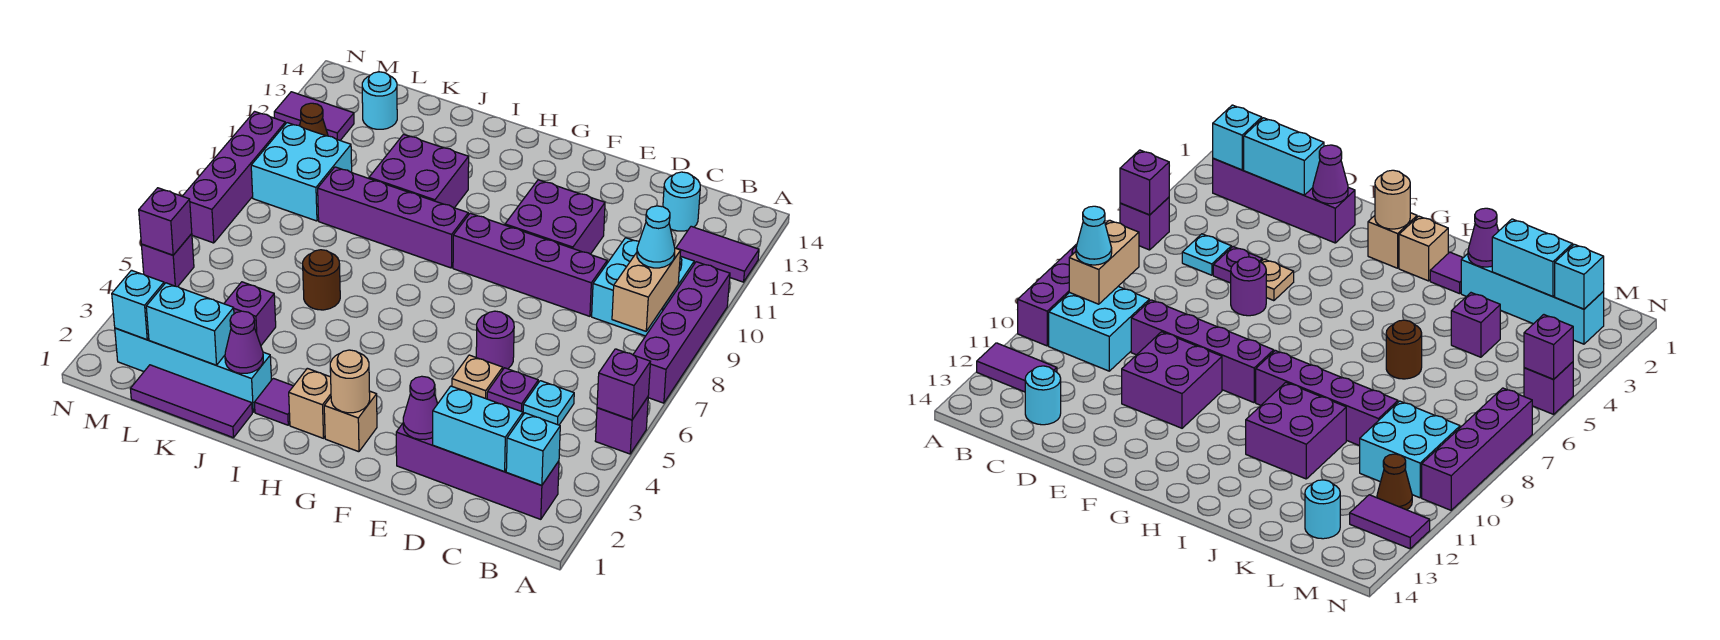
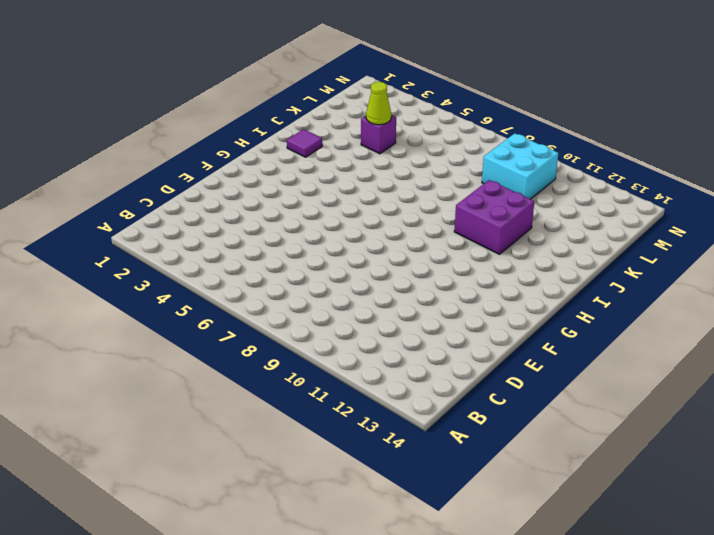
lime cone K4 level 2 -> none
none -> purple brick A5 level 1
none -> purple brick A7:A10 level 1
none -> purple tile A12:B12 level 1
none -> purple brick B2:E2 level 1

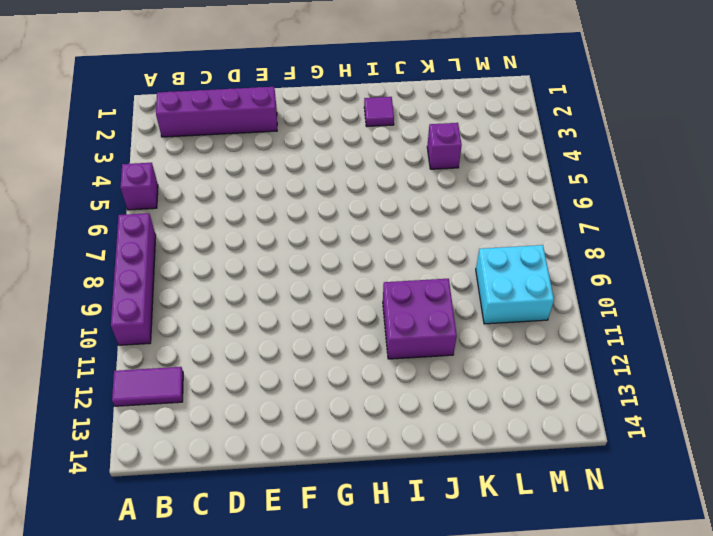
none -> cyan brick B9:C10 level 1
none -> cyan plate C5 level 1
none -> cyan round brick C13 level 1
none -> purple plate D5 level 1

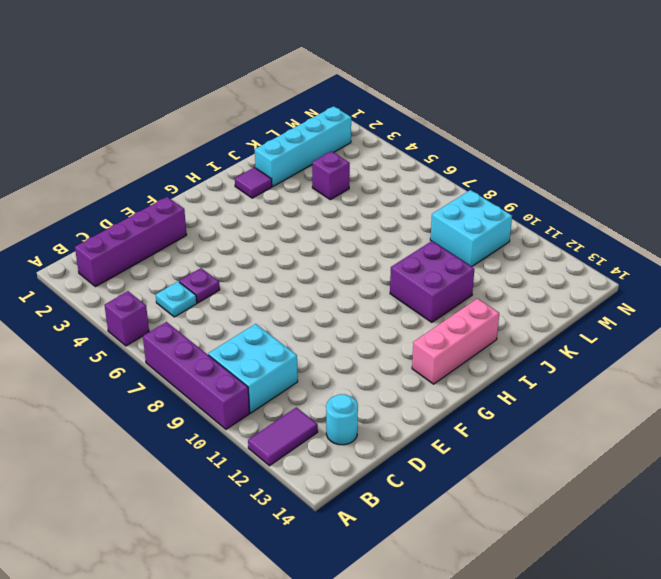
pink brick G13:I13 level 1 -> none
none -> purple brick D9:G9 level 1
none -> tan plate E5 level 1
none -> purple round brick E6 level 1
none -> purple brick E10:F11 level 1

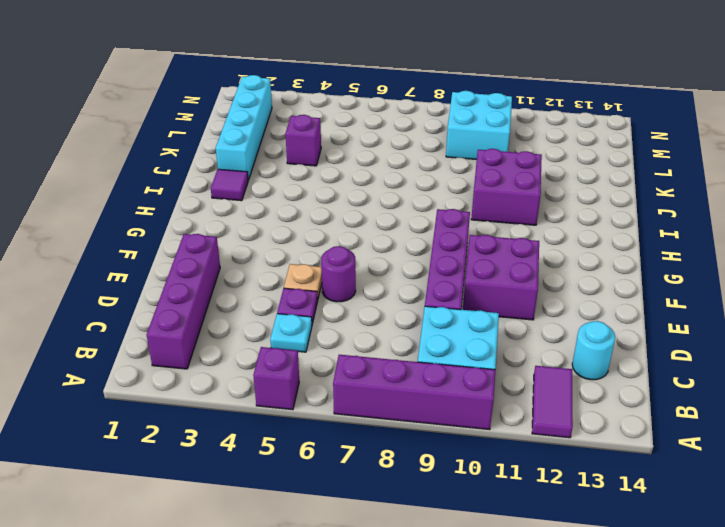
none -> tan brick G2 level 1
none -> tan brick H2 level 1
none -> purple brick H9:K9 level 1
none -> purple tile J1:L1 level 1

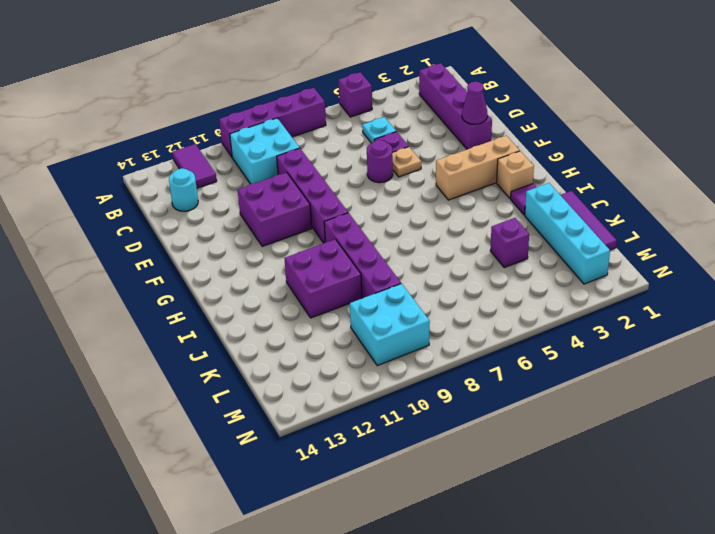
tan brick G2:G4 level 1 -> tan brick G2 level 1
none -> brown round brick J6 level 1
none -> cyan round brick L13 level 1
none -> brown cone M11 level 1
none -> purple tile M12:N12 level 1

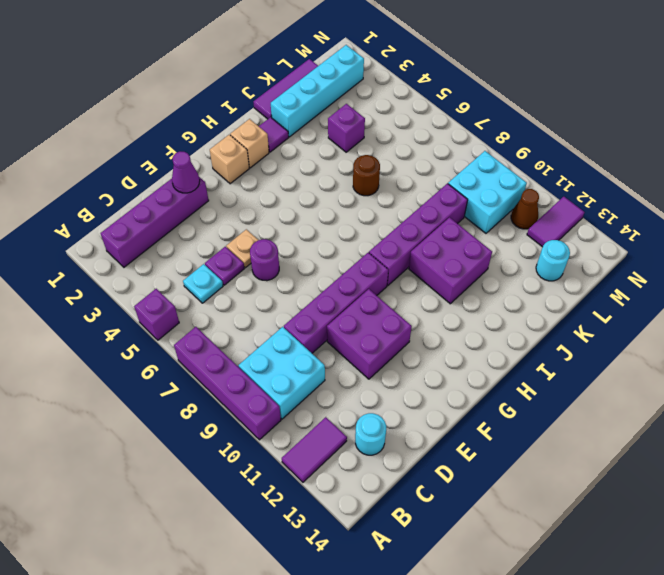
none -> purple brick N5 level 1
none -> purple brick N7:N10 level 1
none -> purple brick A5 level 2
none -> cyan brick B2 level 2

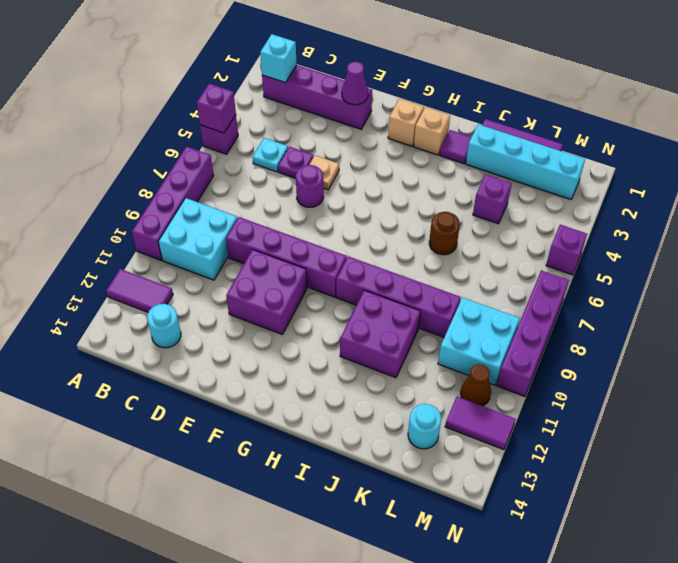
none -> tan brick B8:B9 level 2
none -> cyan brick C2:D2 level 2
none -> tan round brick G2 level 2
none -> purple cone J2 level 2

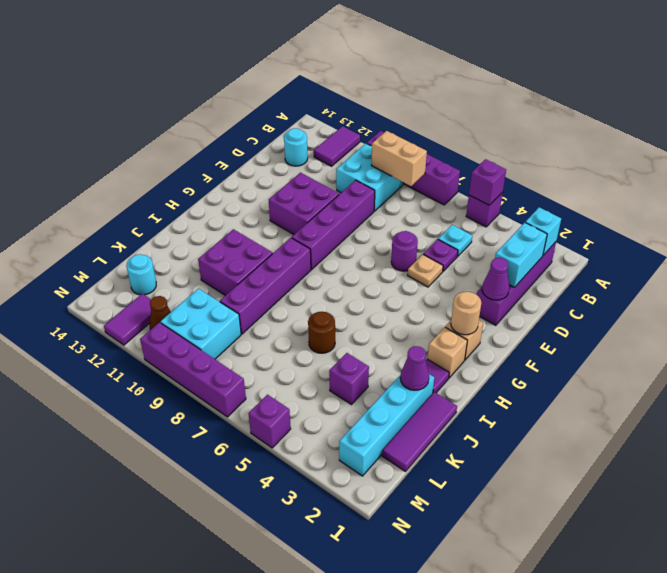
none -> cyan brick K2:L2 level 2
none -> cyan brick M2 level 2
none -> purple brick N5 level 2
none -> cyan cone B9 level 3

